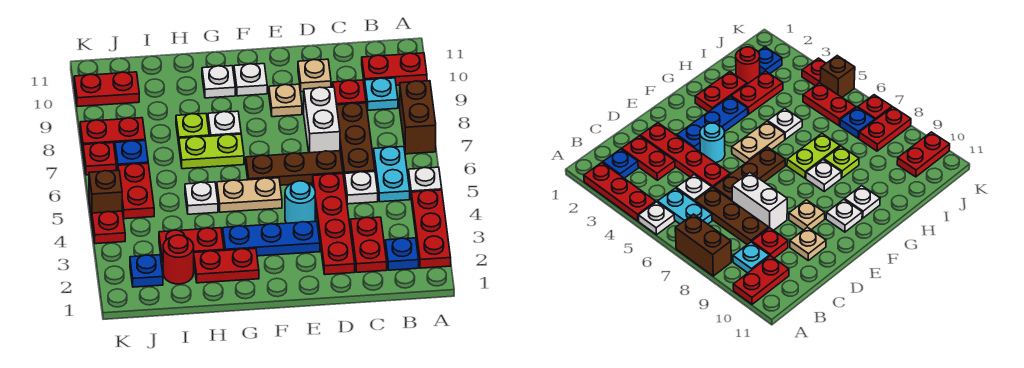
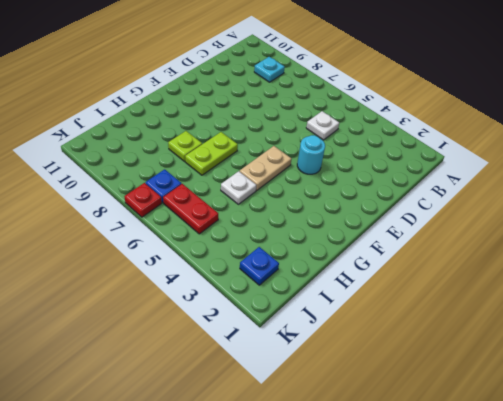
none -> red plate A2:A4 level 1
none -> white plate A5 level 1
none -> brown brick A7:A8 level 1
none -> red plate A10:B10 level 1

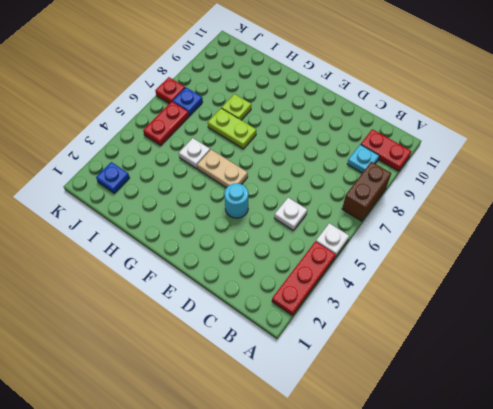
none -> blue plate B2 level 1
none -> cyan plate B5:B6 level 1
none -> red plate C2:C3 level 1
none -> brown plate C6:C8 level 1

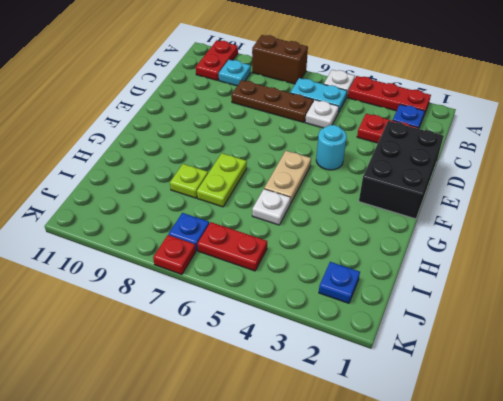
black brick D1:F2 level 1 -> red plate D2:D5 level 1
none -> red plate C9 level 1
none -> brown plate D6:F6 level 1
none -> white brick D7:D8 level 1
none -> tan plate D10 level 1

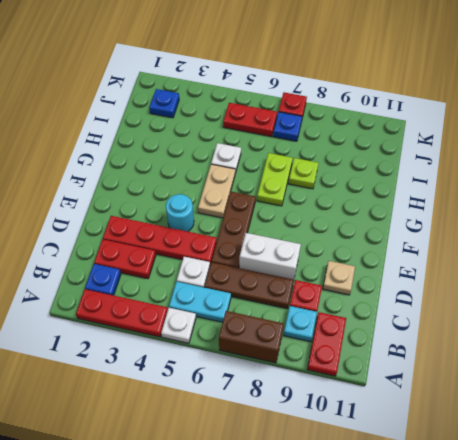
none -> blue plate E3:G3 level 1
none -> tan plate E9 level 1
none -> white plate F10 level 1
none -> red plate G2:H2 level 1

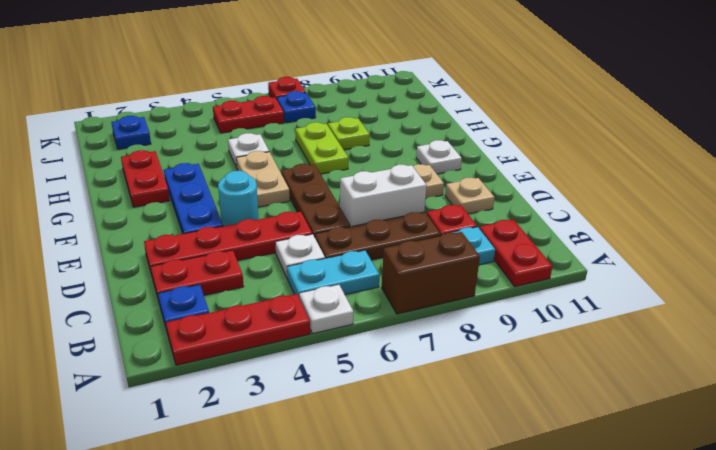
none -> white plate G8 level 1
none -> white plate G10 level 1
none -> red plate H3:I3 level 1
none -> red round brick I2 level 1

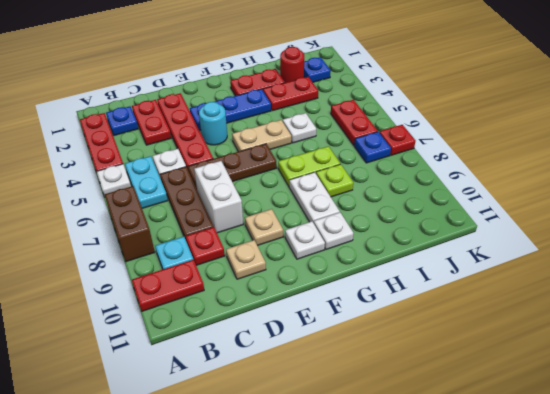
white plate G8:G9 level 1 -> white plate G8 level 1
none -> red plate J8:K8 level 1
none -> red plate J10:K10 level 1
none -> red plate K4 level 1
none -> brown brick K5 level 1

